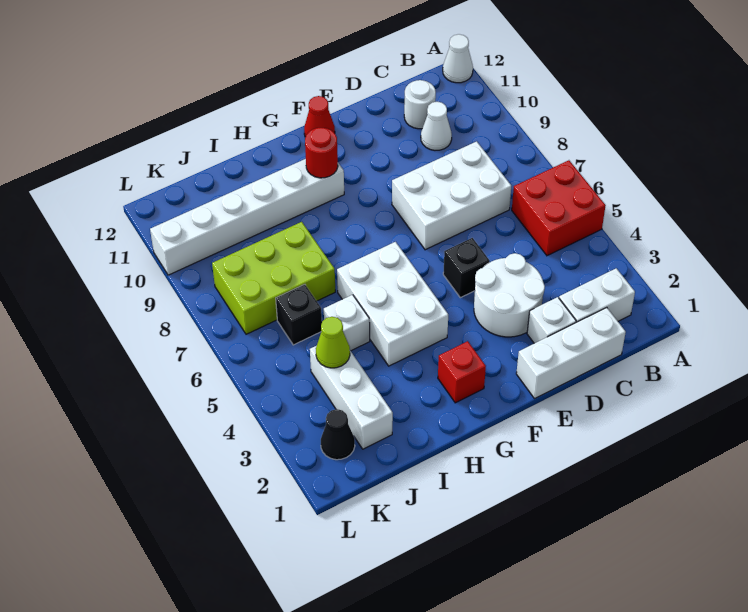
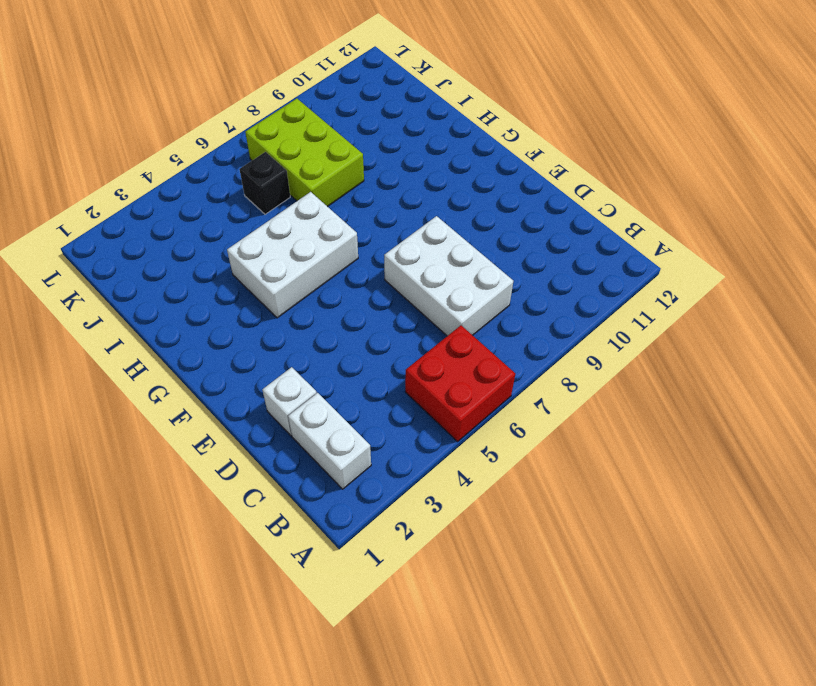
none -> white cone A12 level 1
none -> white brick C1:E1 level 1
none -> white cone C10 level 1

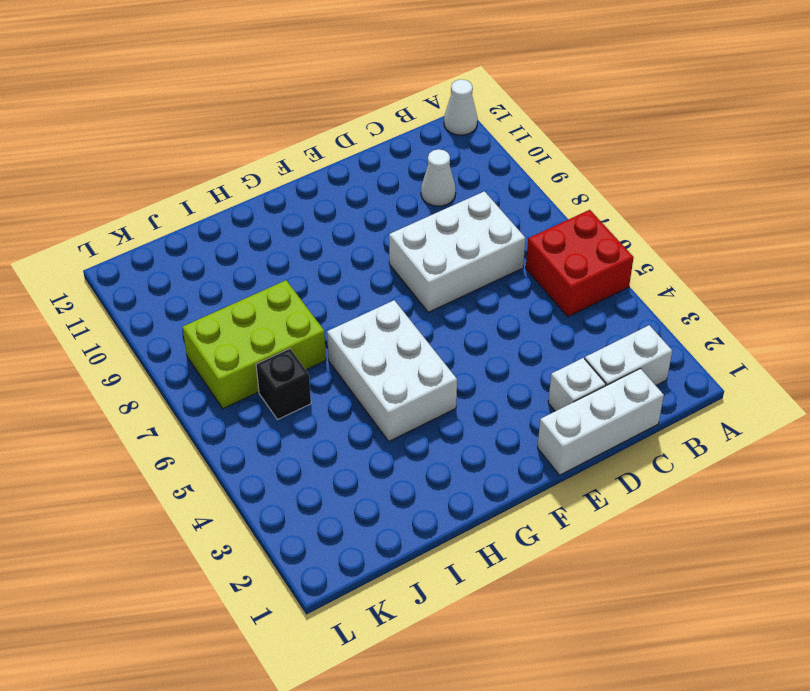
none -> white round brick C11 level 1
none -> white round brick D3:E4 level 1
none -> black brick E5 level 1

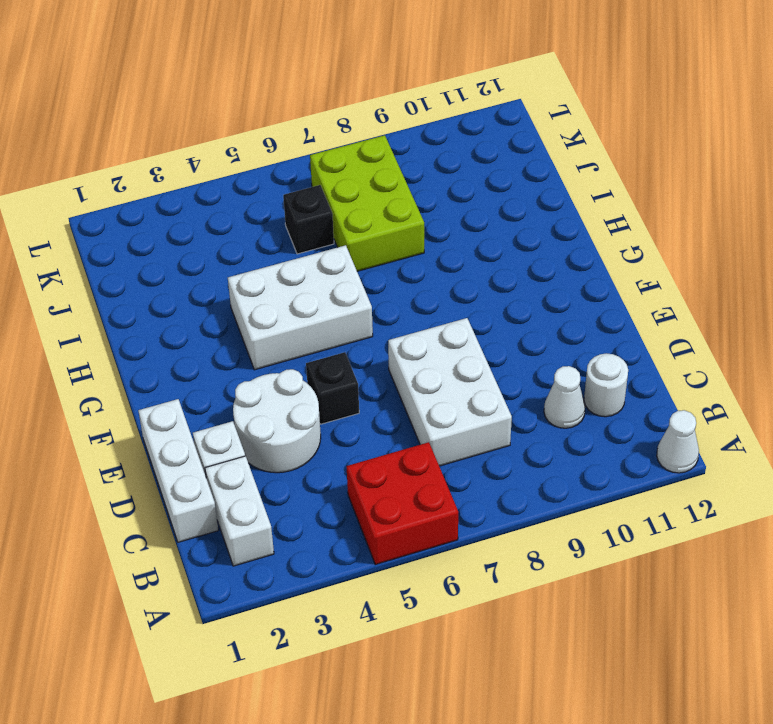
none -> red cone F12 level 1
none -> red brick G2 level 1
none -> white brick G10:L10 level 1

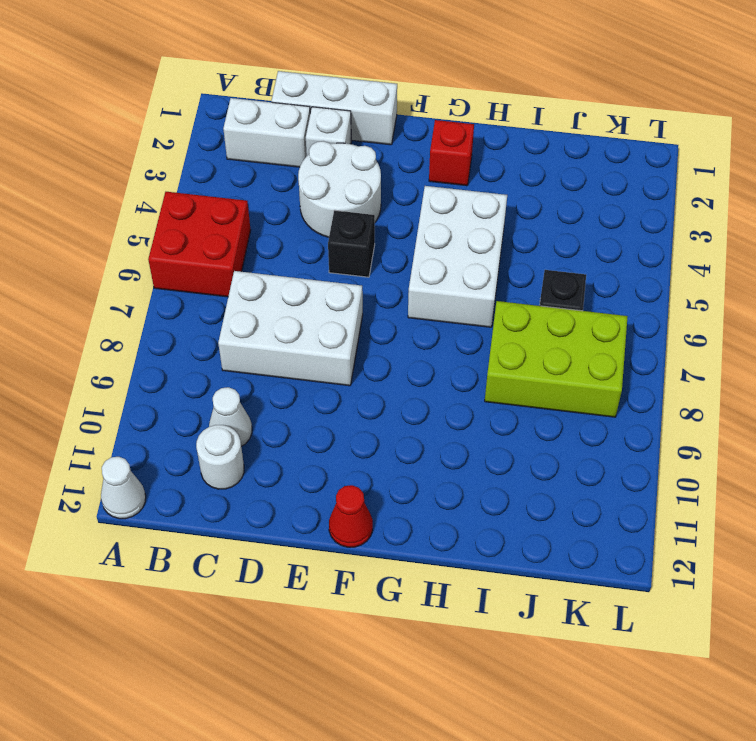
none -> white brick G10:L10 level 1
none -> white brick I5 level 1
none -> white brick J2:J4 level 1

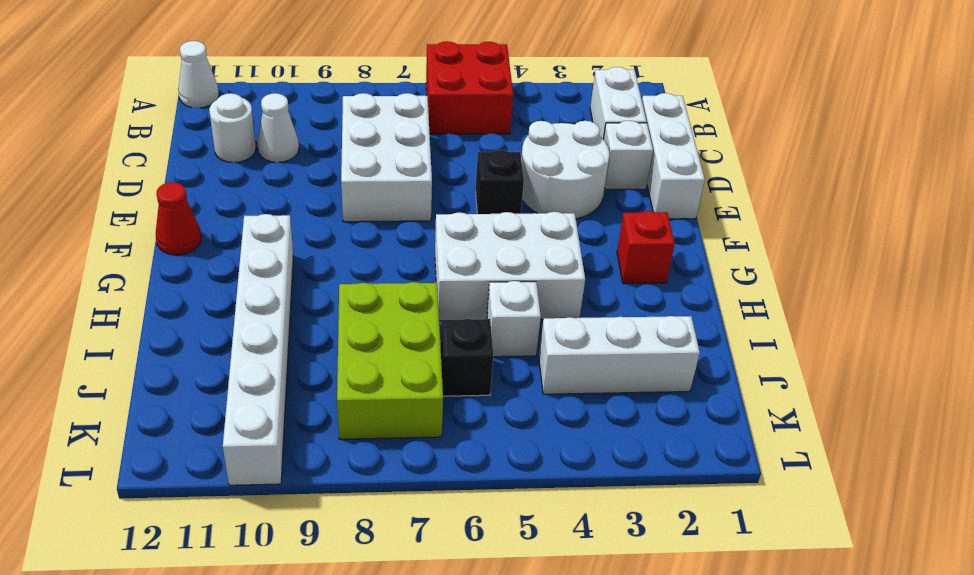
none -> black cone K2 level 1
none -> red round brick G10 level 2
none -> lime cone J4 level 2

